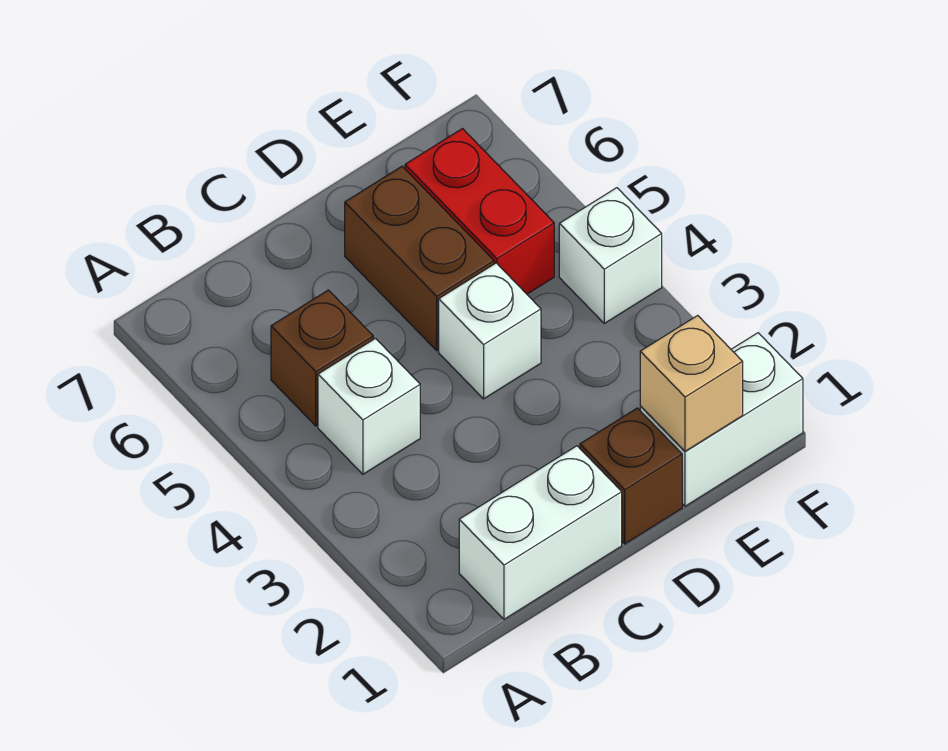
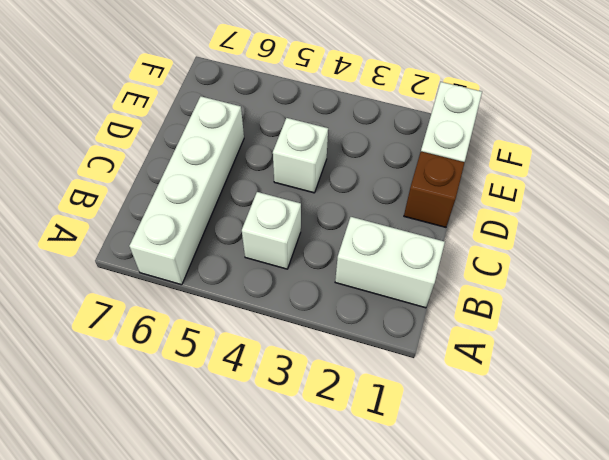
white brick A6:D6 level 1 -> brown brick D5:D6 level 1
white brick B1:B2 level 1 -> white brick B1:C1 level 1
none -> brown brick B5 level 1
none -> red brick E5:E6 level 1

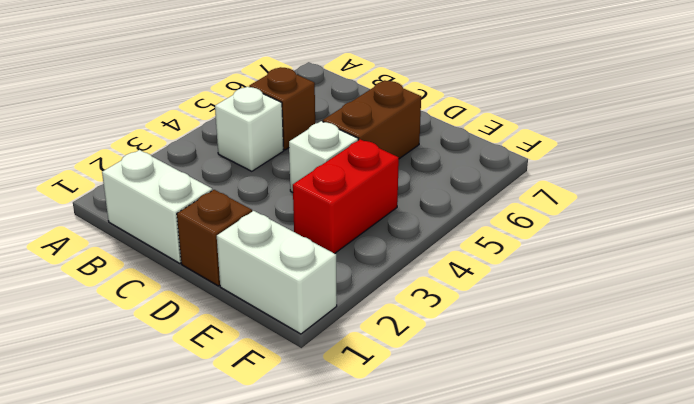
red brick E3:E4 level 1 -> red brick E5:E6 level 1
none -> white brick F4 level 1
none -> tan brick E1 level 2

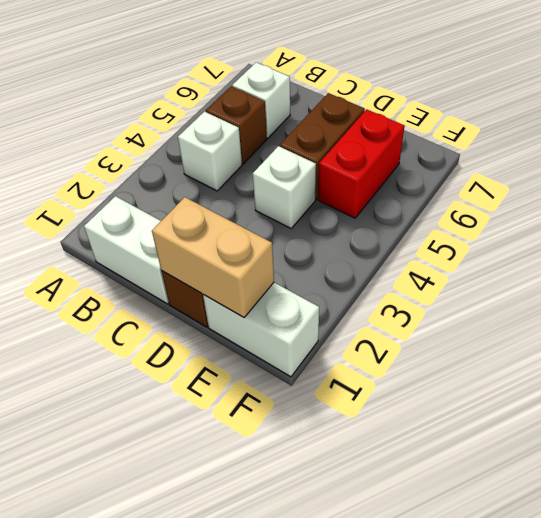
white brick B6 level 1 -> white brick F4 level 1
tan brick D1:E1 level 2 -> tan brick E1 level 2

